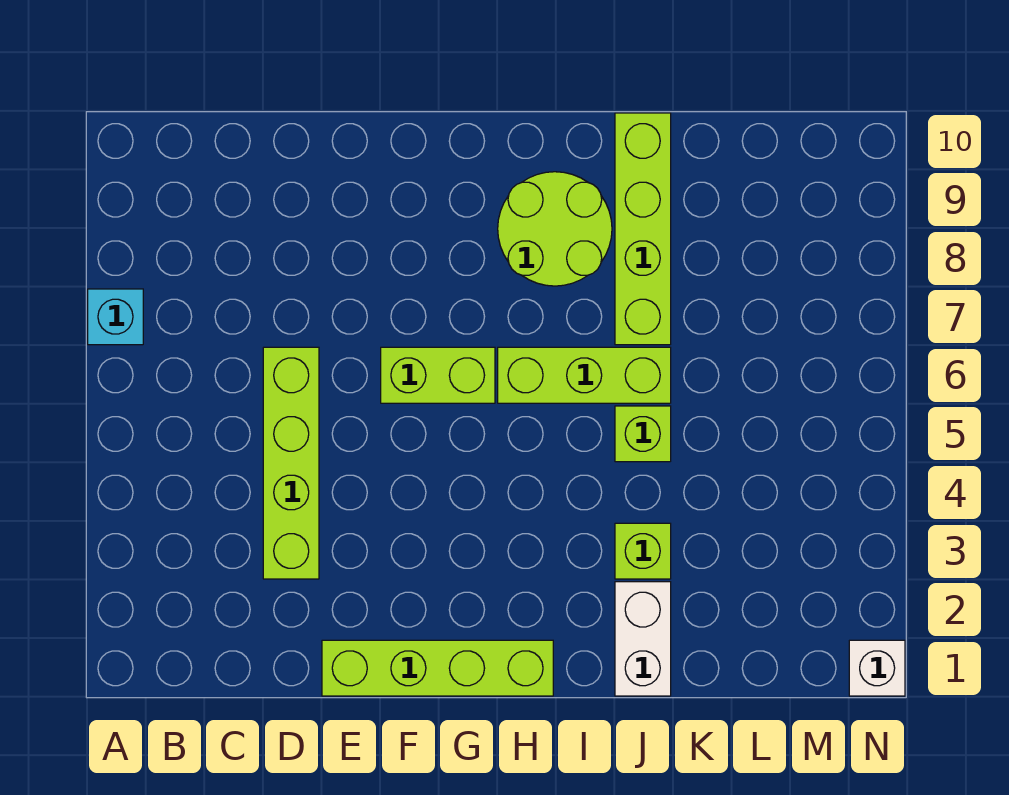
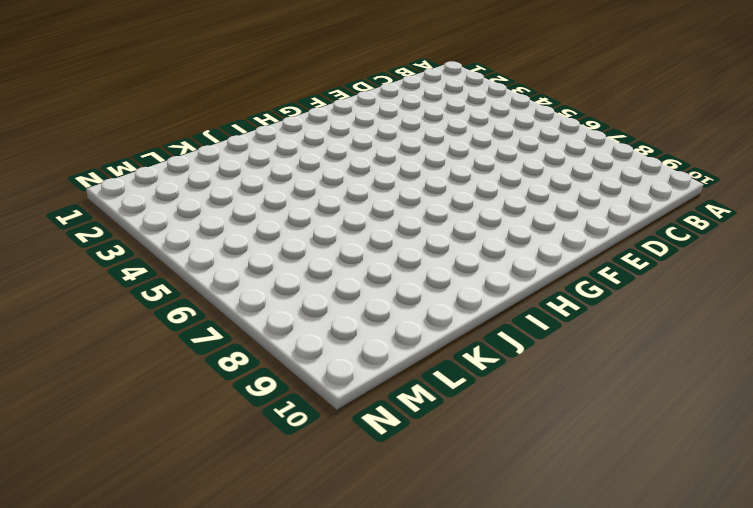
none -> cyan brick A7 level 1
none -> lime brick D3:D6 level 1

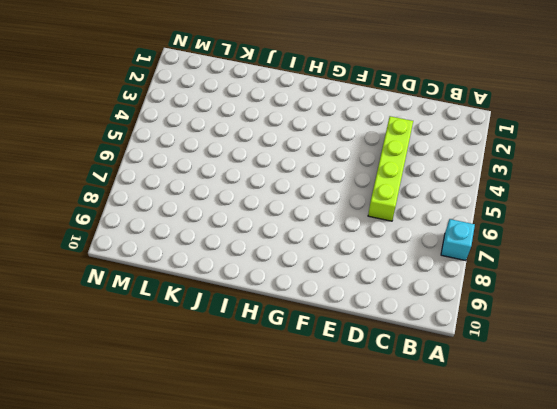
none -> lime brick E1:H1 level 1
none -> lime brick F6:G6 level 1

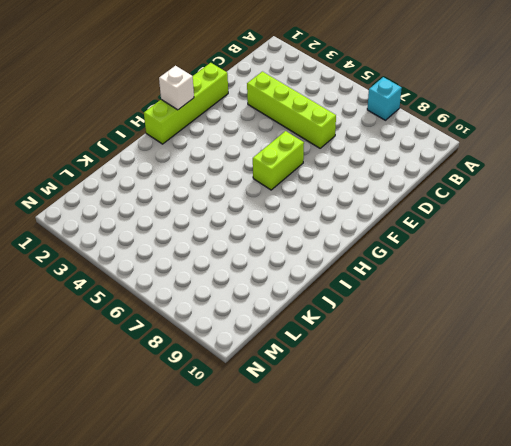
white brick G1 level 2 -> white brick N1 level 1
none -> lime brick H6:J6 level 1
none -> lime round brick H8:I9 level 1

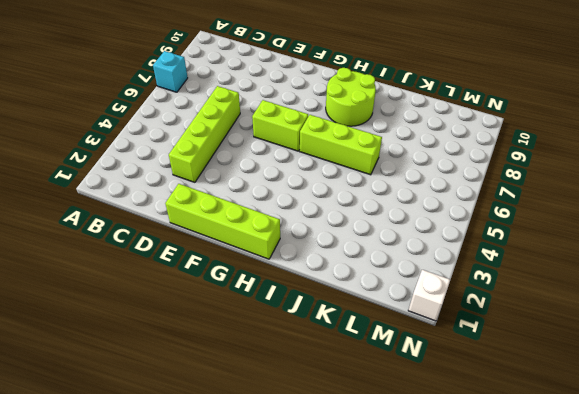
none -> white brick J1:J2 level 1
none -> lime brick J3 level 1

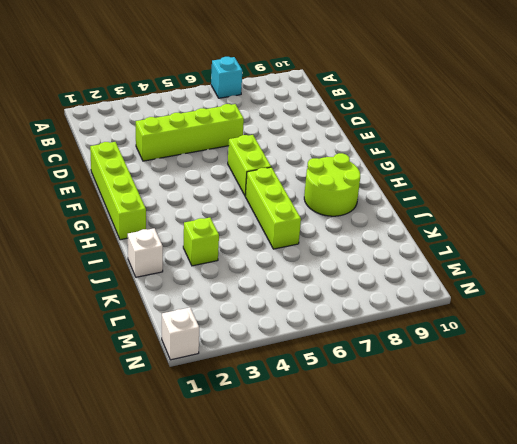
white brick J1 level 1 -> white brick J1:J2 level 1
none -> lime brick J5 level 1
none -> lime brick J7:J10 level 1

